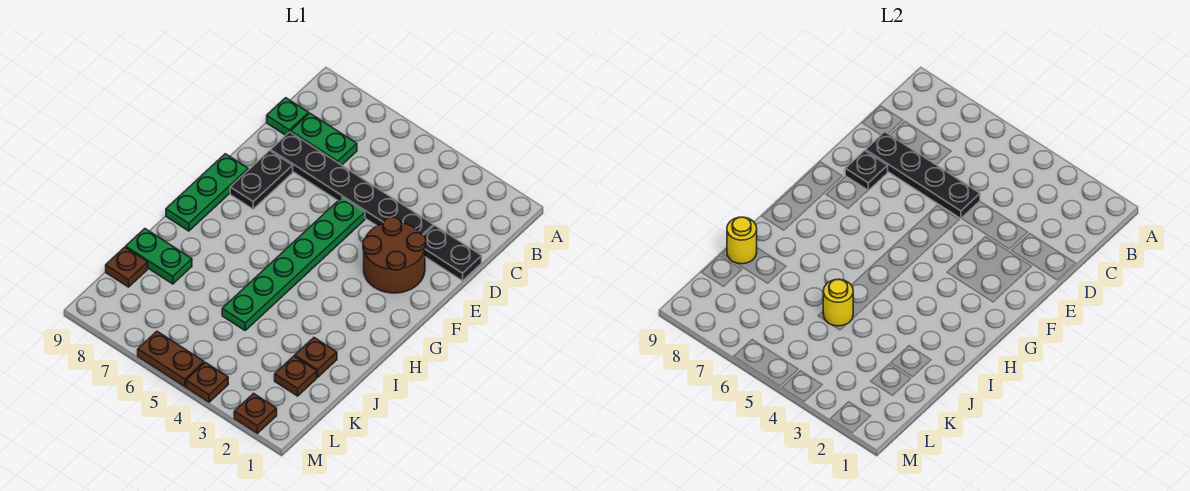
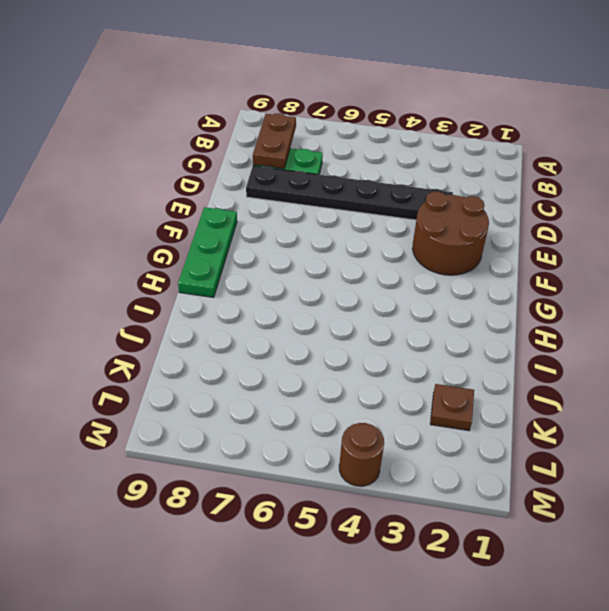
brown plate B8:C8 level 2 -> brown plate M5:M6 level 1
brown round brick M4 level 1 -> brown plate M4 level 1
none -> green plate C9 level 1
none -> black plate D1:D2 level 1
none -> green plate E5:J5 level 1

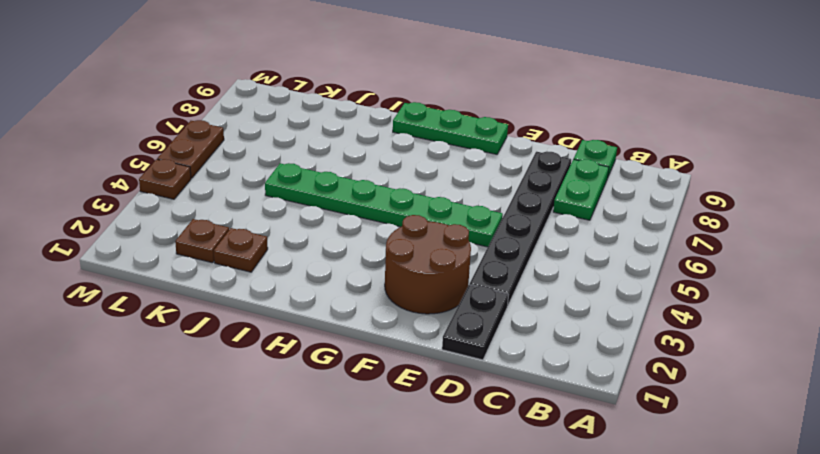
none -> black plate E8:F8 level 1
none -> green plate J8:J9 level 1
none -> brown plate K9 level 1

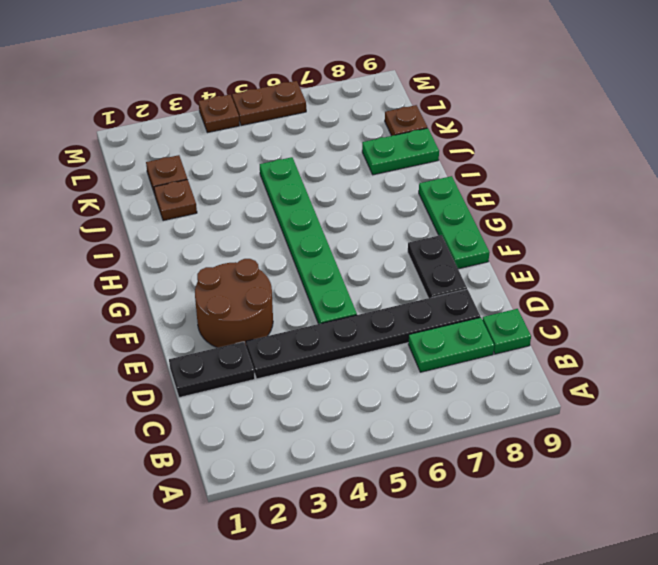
none -> brown plate M2 level 1
none -> black plate D5:D8 level 2
none -> black plate E8 level 2

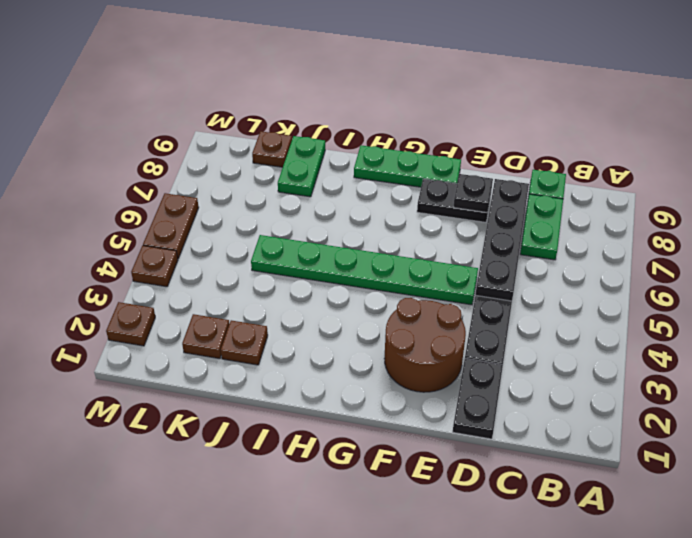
none -> yellow round brick J5 level 2
none -> yellow round brick J9 level 2

